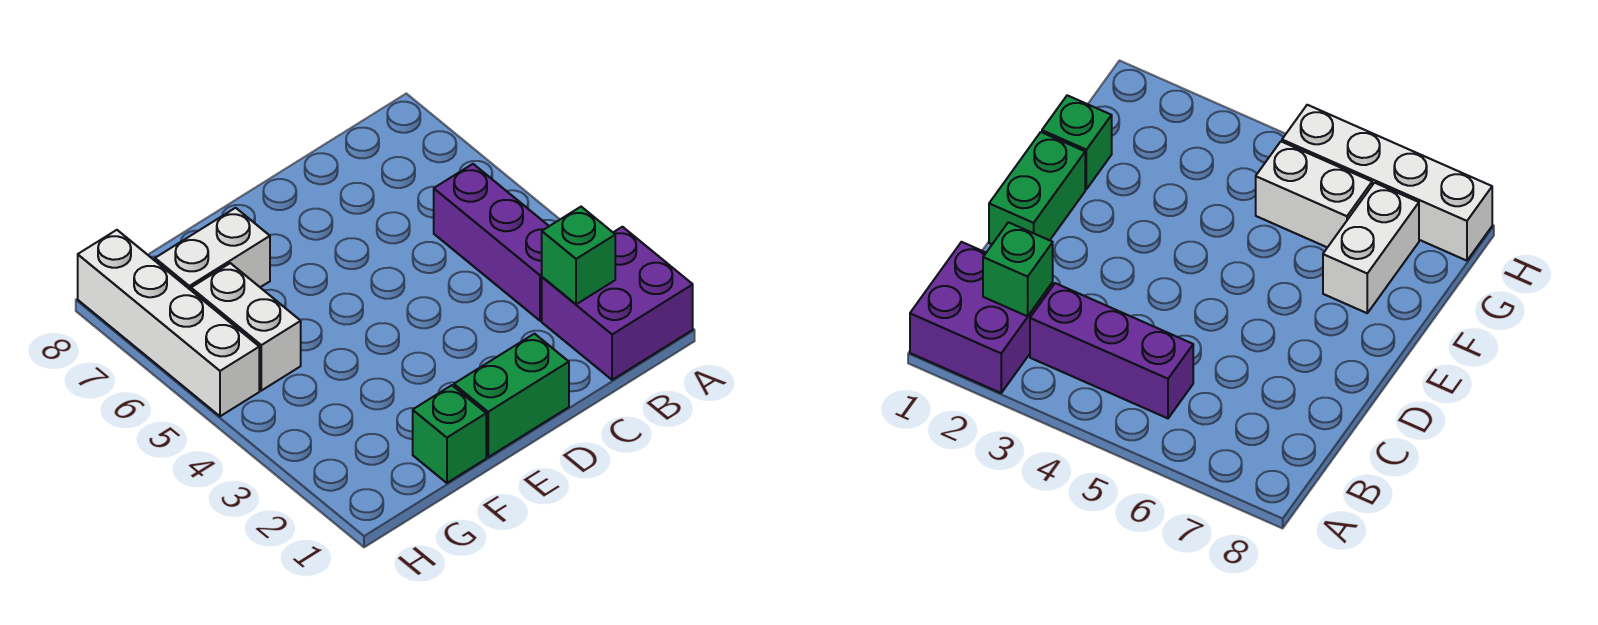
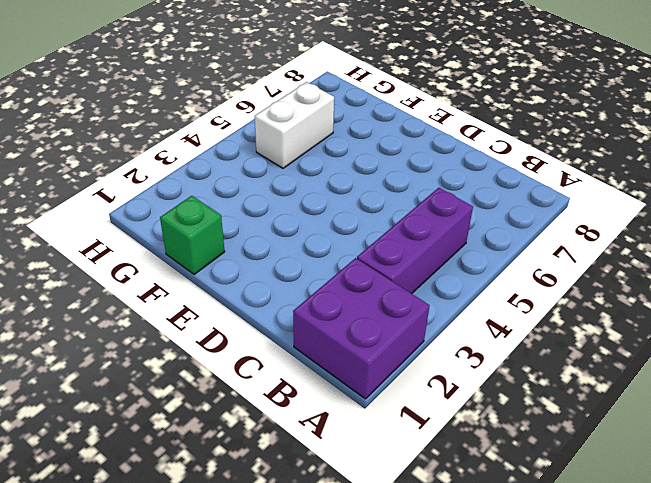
none -> green brick D1:E1 level 1
none -> white brick F7:G7 level 1

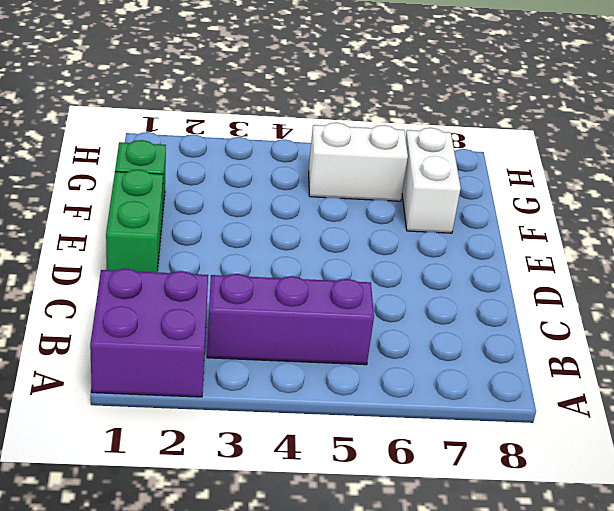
none -> white brick H5:H8 level 1
none -> green brick B2 level 2

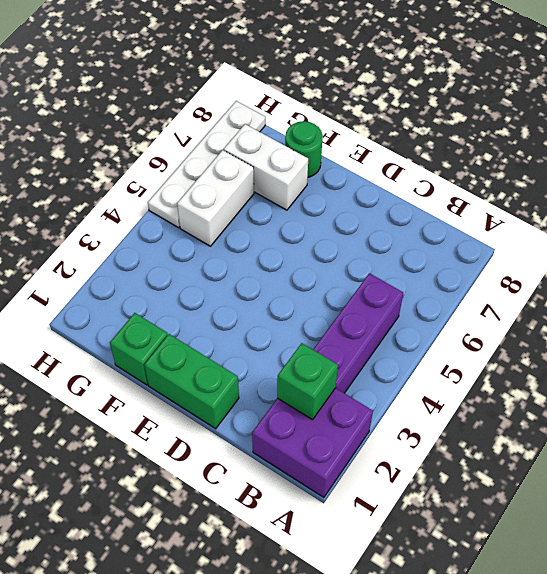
green round brick F8 level 1 -> none
white plate H5:H8 level 1 -> white brick H5:H8 level 1

